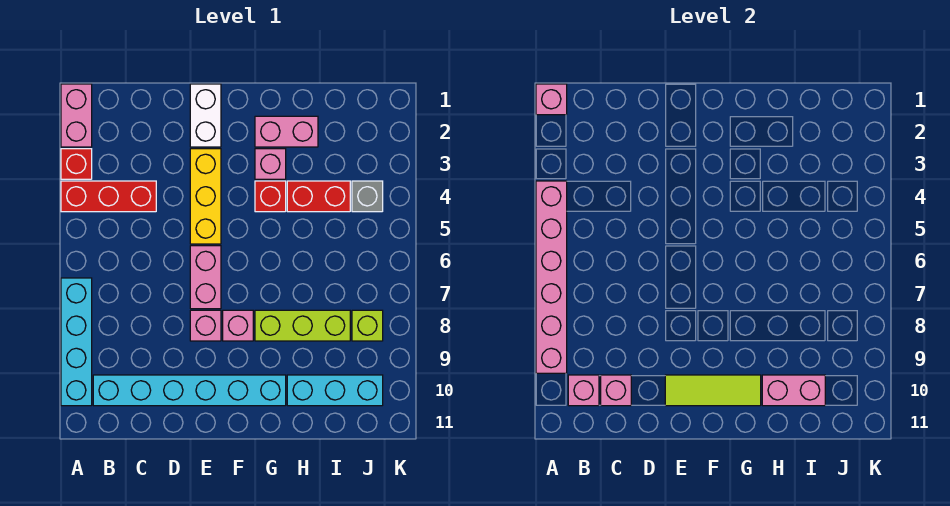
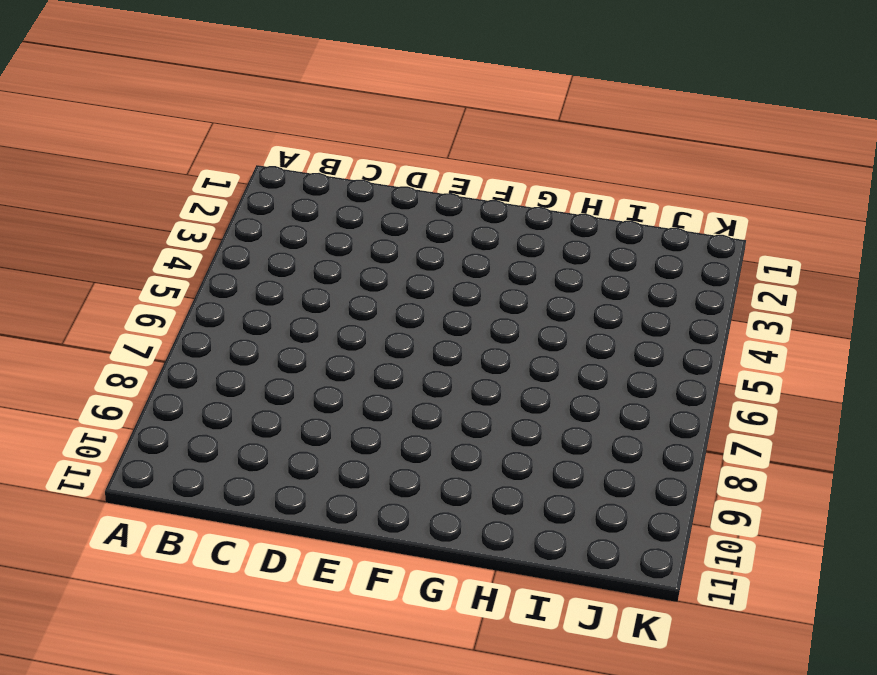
none -> pink brick A1:A2 level 1
none -> red brick A3 level 1
none -> red brick A4:C4 level 1

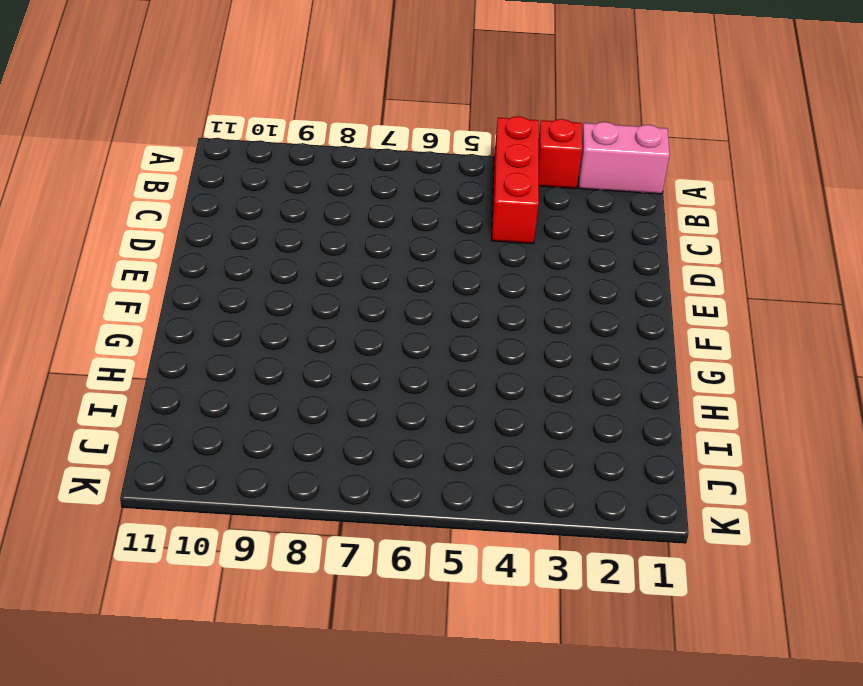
none -> cyan brick A7:A10 level 1
none -> cyan brick B10:G10 level 1
none -> white brick E1:E2 level 1

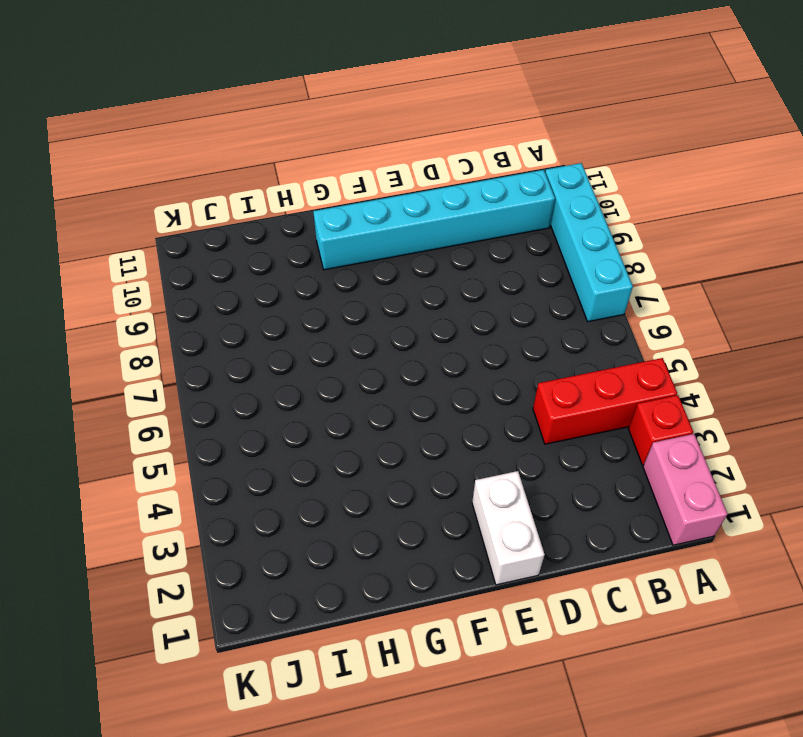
none -> yellow brick E3:E5 level 1
none -> pink brick E6:E7 level 1
none -> pink brick E8 level 1

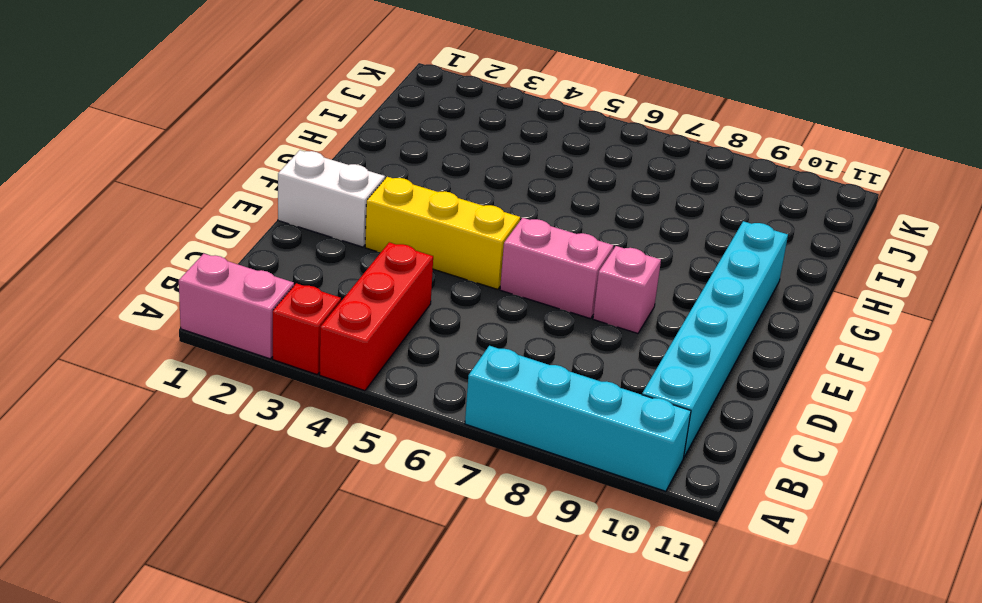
none -> pink brick F8 level 1
none -> pink brick G2:H2 level 1
none -> pink brick G3 level 1

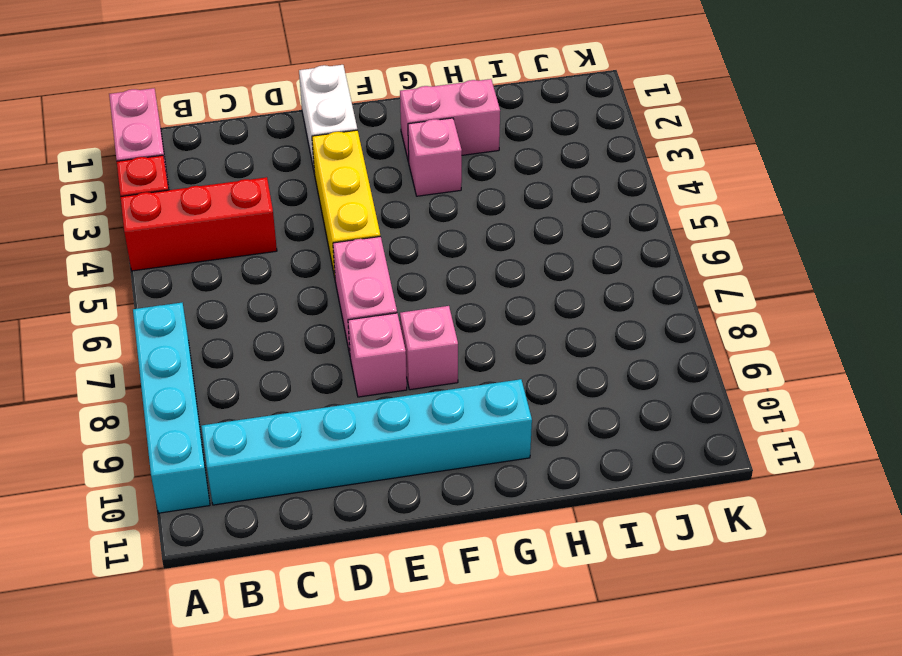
none -> red brick G4 level 1
none -> lime brick G8:I8 level 1
none -> red brick H4:I4 level 1

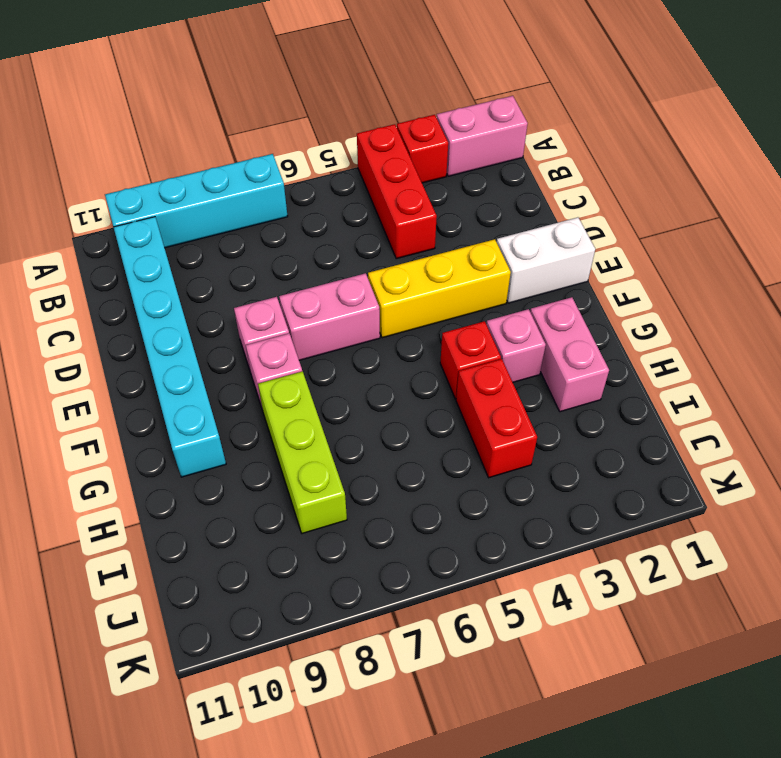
none -> cyan brick H10:J10 level 1
none -> grey brick J4 level 1
none -> lime brick J8 level 1

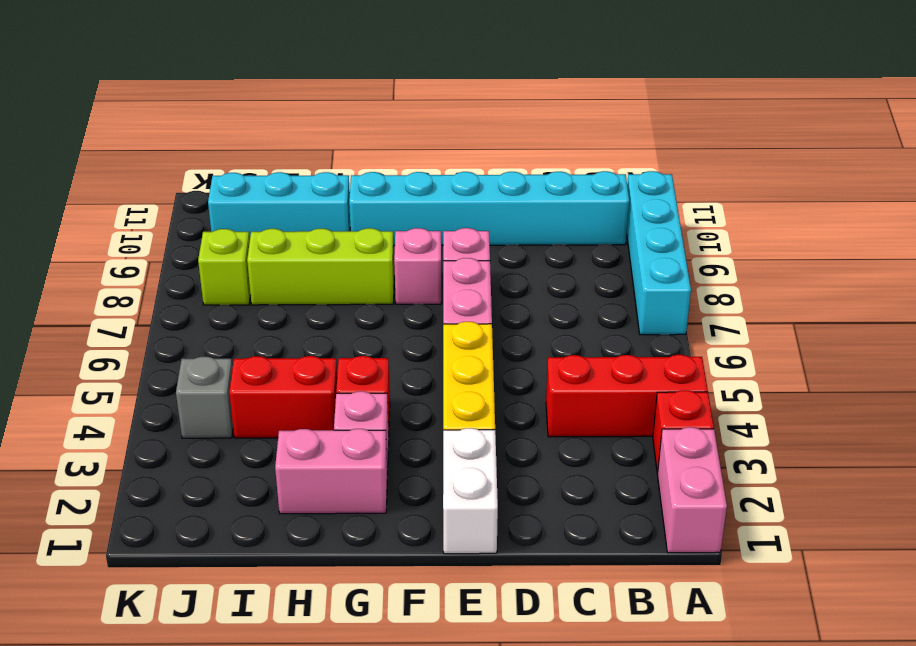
none -> pink brick A1 level 2
none -> pink brick A4:A9 level 2
none -> pink brick B10 level 2

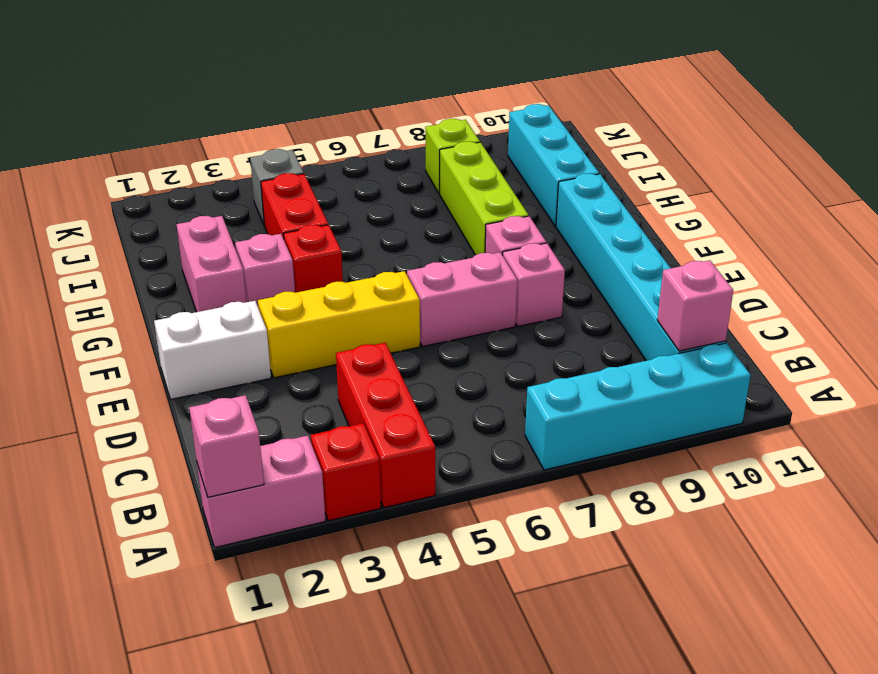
none -> pink brick A4:A9 level 2
none -> pink brick C10 level 2
none -> lime tile E10:G10 level 2

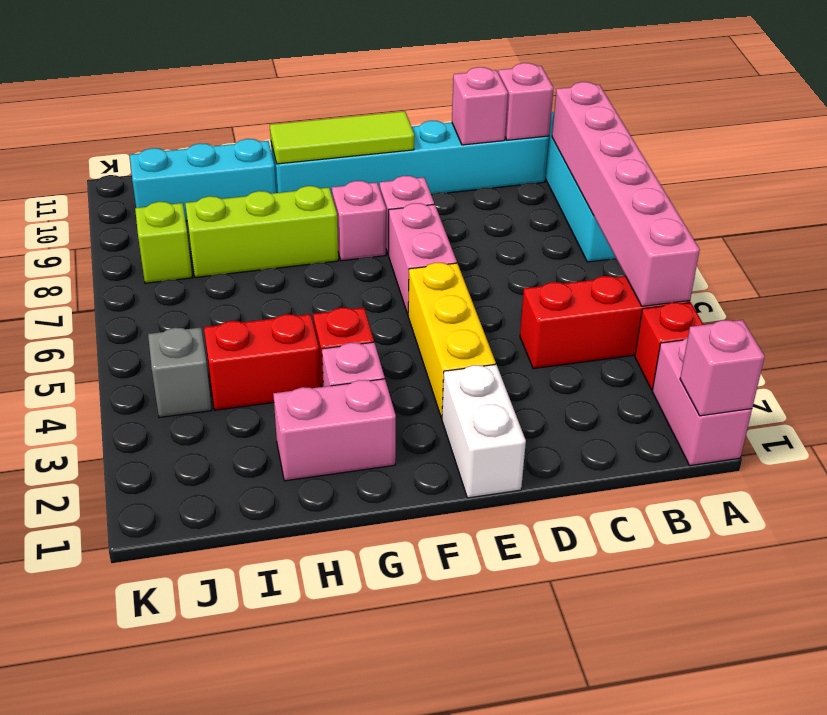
none -> pink brick H10:I10 level 2

